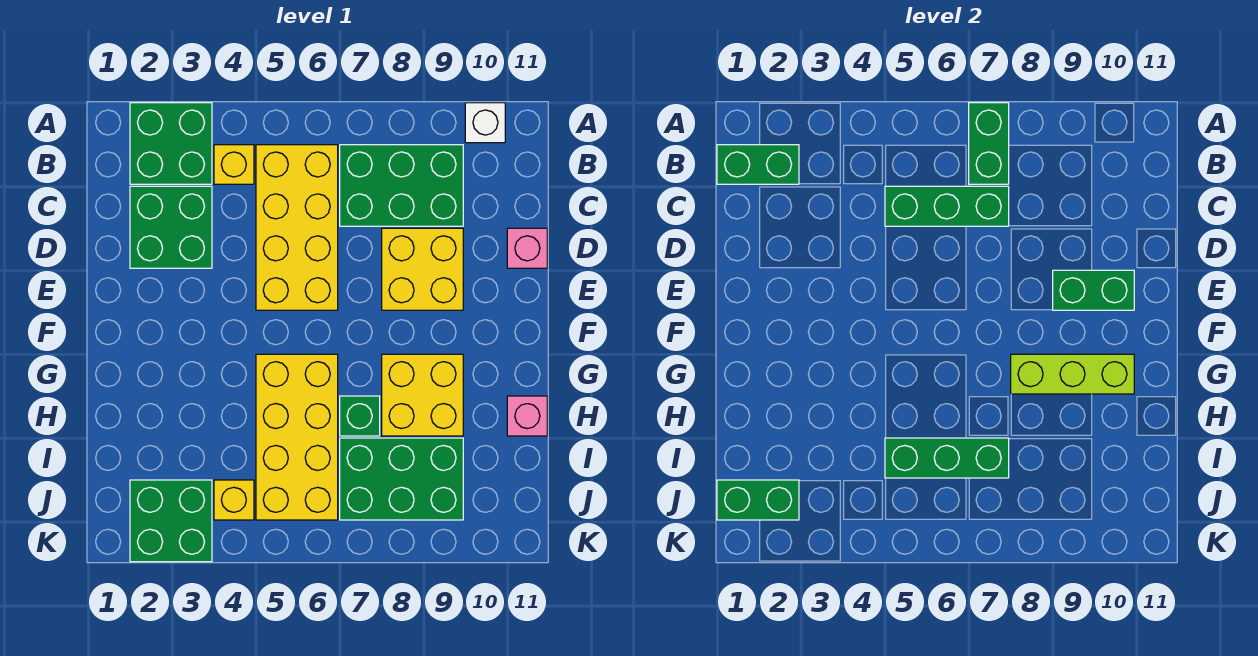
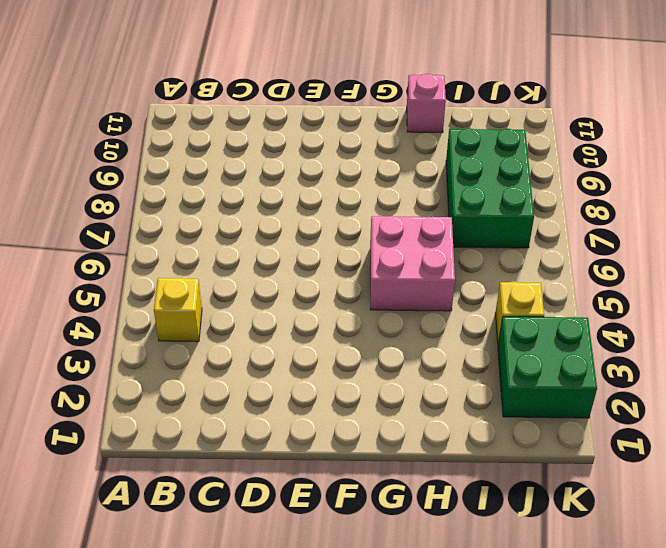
pink brick G5:H6 level 1 -> yellow brick G5:J6 level 1
none -> green brick A2:B3 level 1
none -> white brick A10 level 1
none -> yellow brick B5:E6 level 1

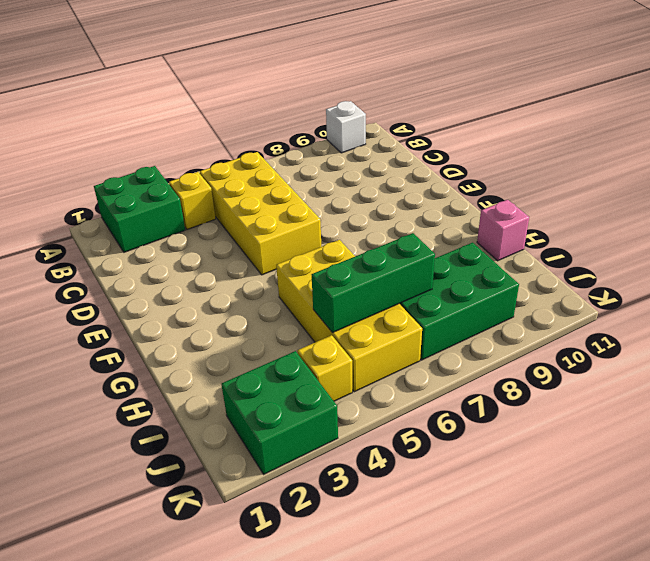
none -> green brick B7:C9 level 1
none -> green brick C2:D3 level 1
none -> yellow brick D8:E9 level 1

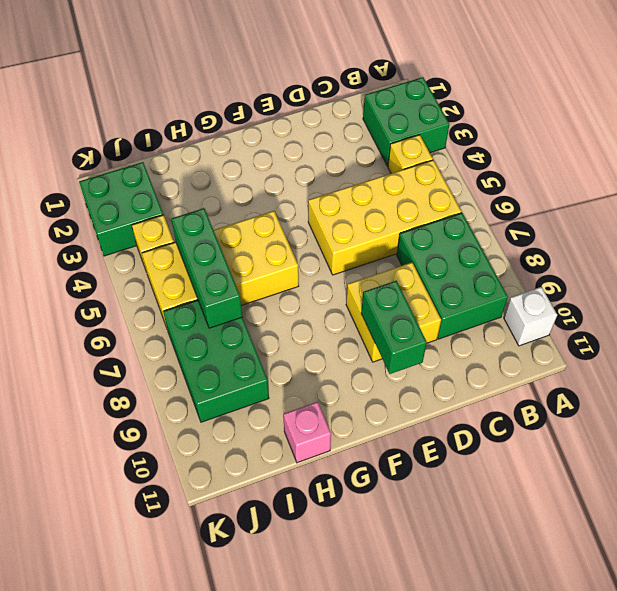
none -> green brick C2:D3 level 1
none -> pink brick D11 level 1
none -> yellow brick G8:H9 level 1

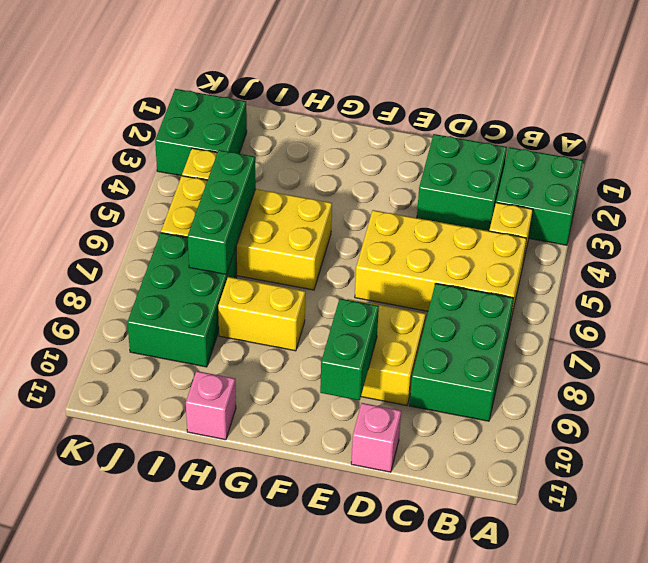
yellow brick G8:H8 level 1 -> yellow brick G8:H9 level 1
none -> white brick A10 level 1
none -> green brick H7 level 1
none -> green brick A7:B7 level 2

